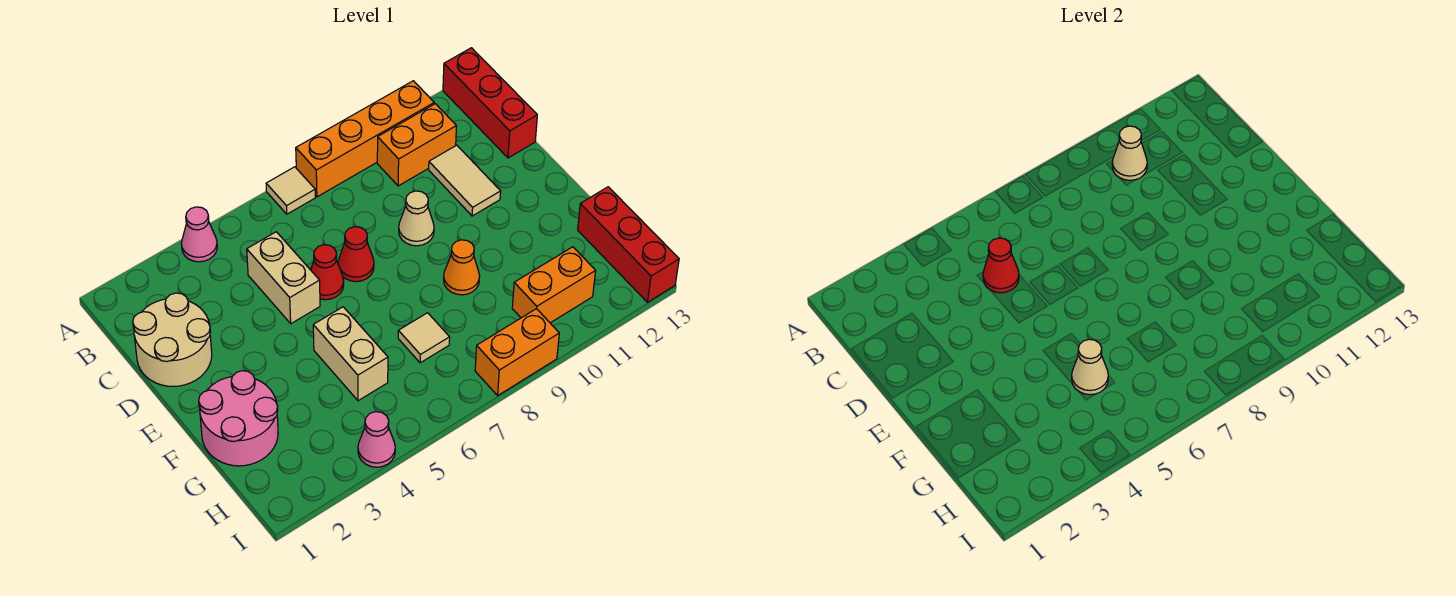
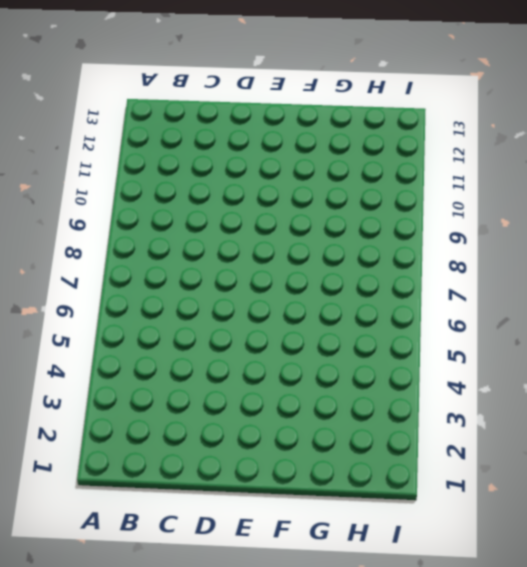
none -> pink cone A4 level 1
none -> tan tile A7 level 1
none -> orange brick A8:A11 level 1

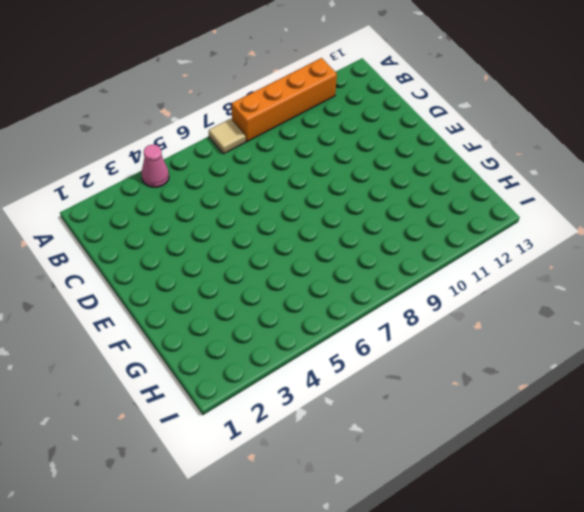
none -> red brick A13:C13 level 1
none -> orange brick B10:B11 level 1
none -> tan round brick C1:D2 level 1

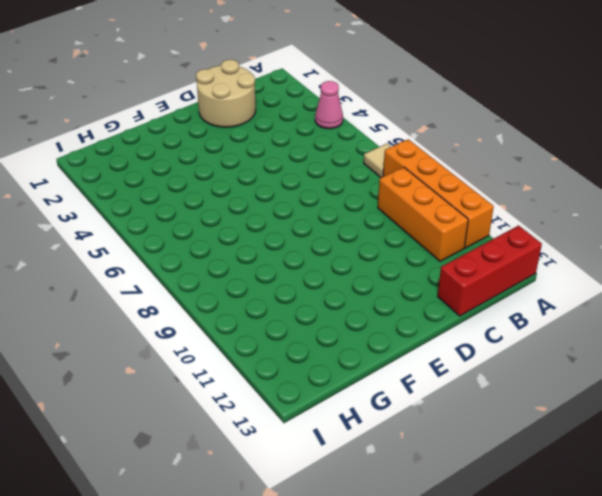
orange brick B9:B11 level 1 -> orange brick B10:B11 level 1
none -> tan brick C5:D5 level 1
none -> tan tile C11:D11 level 1
none -> red cone D6 level 1

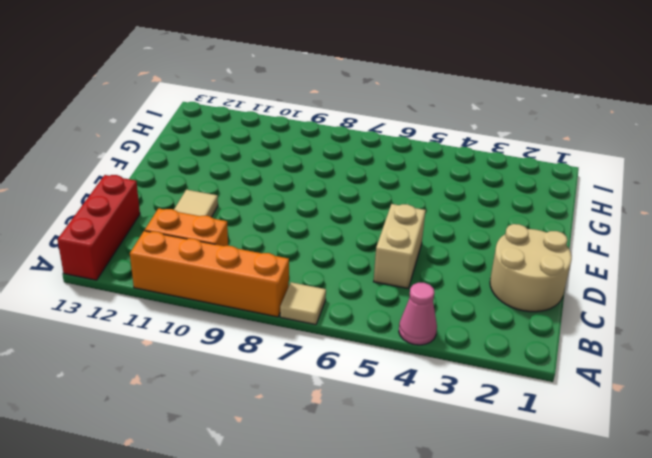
none -> red cone D6 level 1
none -> red cone D7 level 1
none -> tan cone D9 level 1

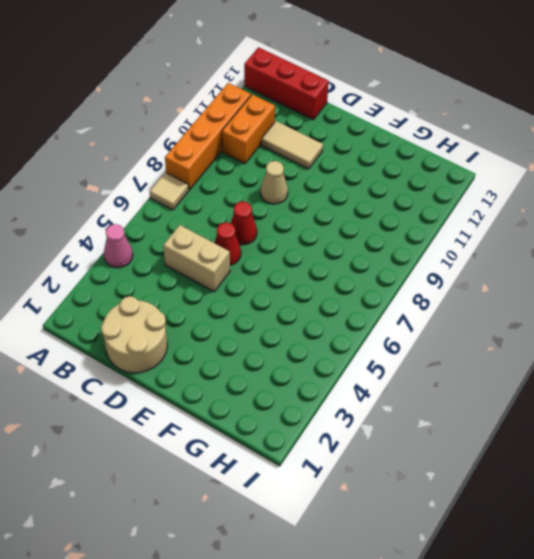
none -> pink round brick F1:G2 level 1
none -> tan brick F5:G5 level 1
none -> orange cone F9 level 1

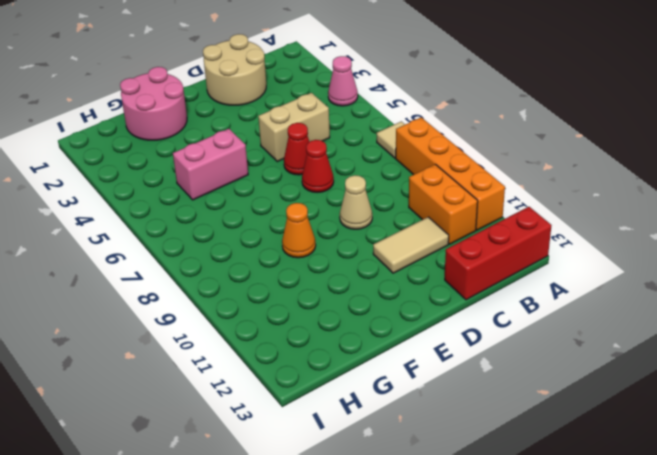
pink brick F5:G5 level 1 -> tan brick F5:G5 level 1
none -> tan tile G7 level 1
none -> red brick G13:I13 level 1
none -> orange brick H10:H11 level 1

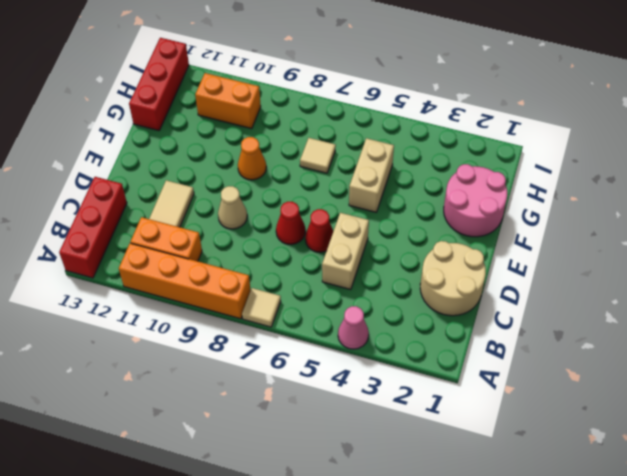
none -> pink cone I4 level 1
none -> orange brick I8:I9 level 1
none -> tan cone B10 level 2

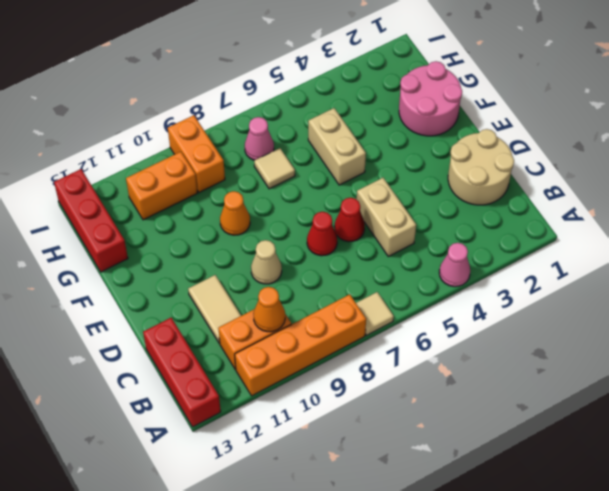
orange cone B10 level 2 -> tan cone B10 level 2
pink cone H7 level 1 -> pink cone I4 level 1
orange brick H9:I9 level 1 -> orange brick I8:I9 level 1
none -> red cone C5 level 2
none -> tan cone G5 level 2

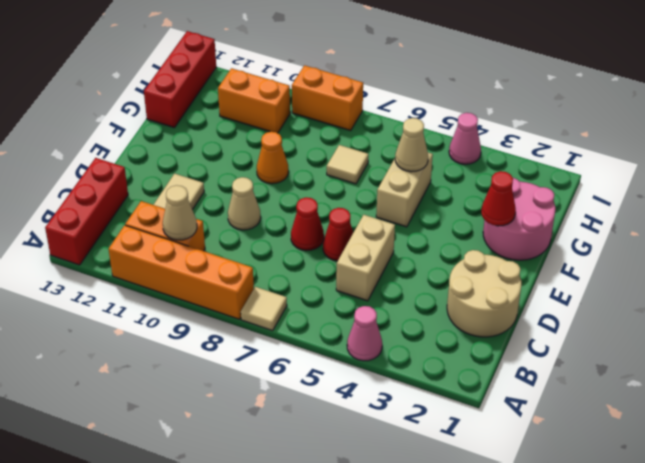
red cone F2 level 2 -> red cone C5 level 2

